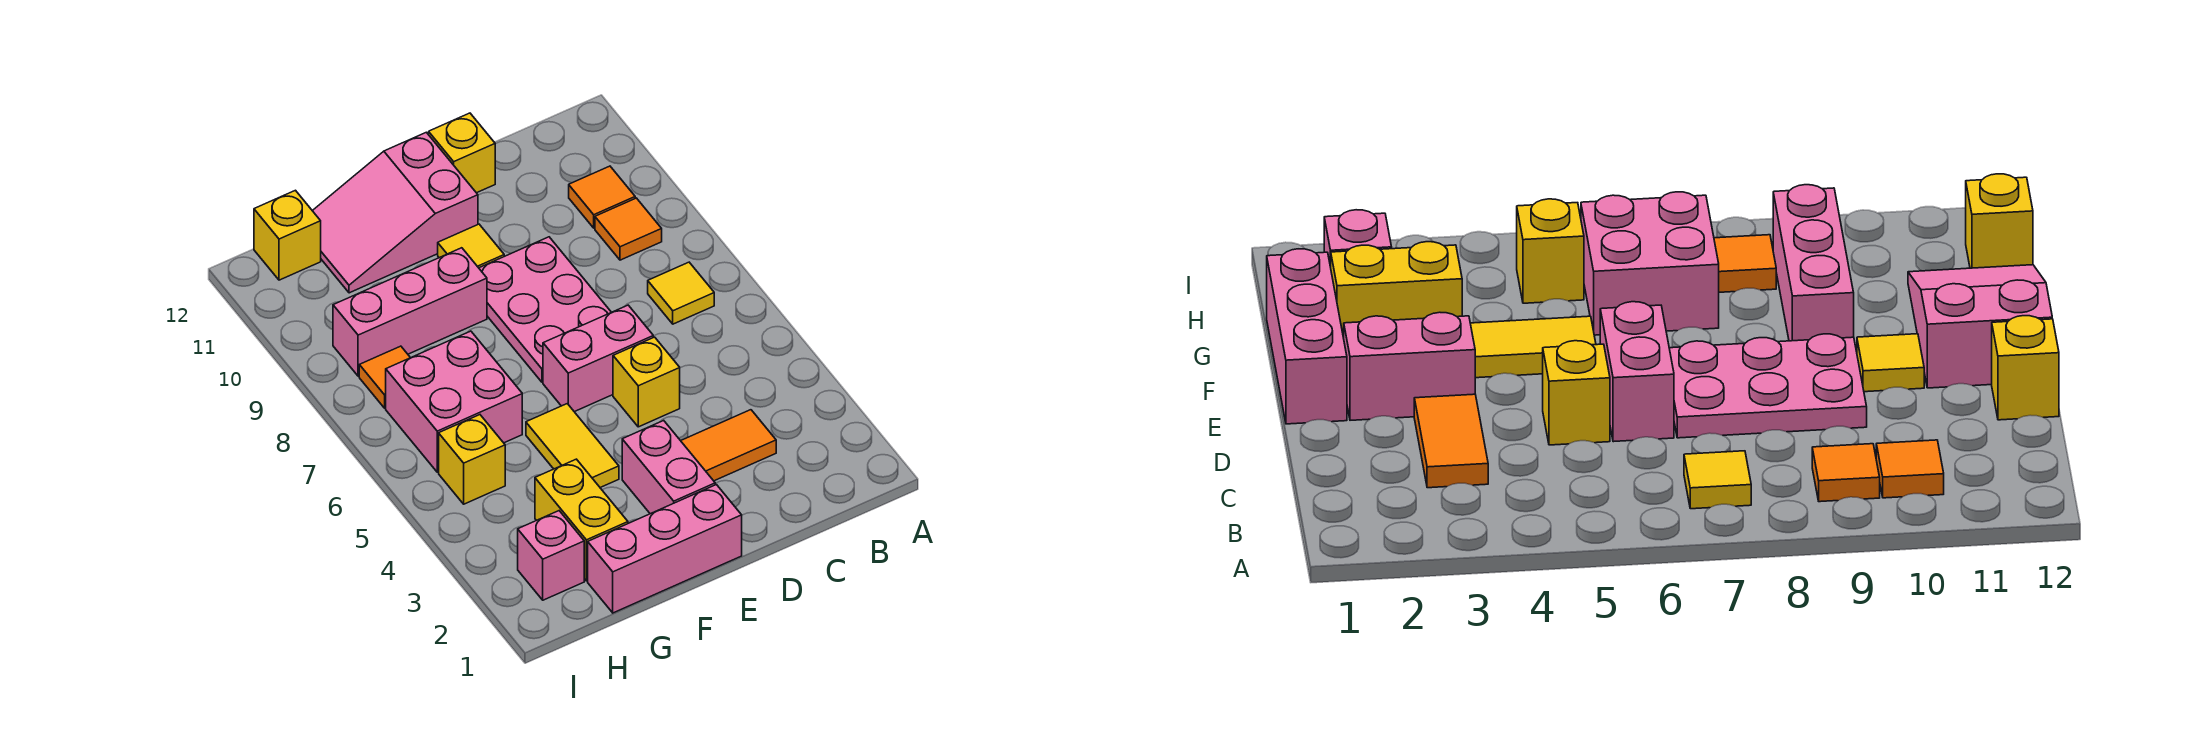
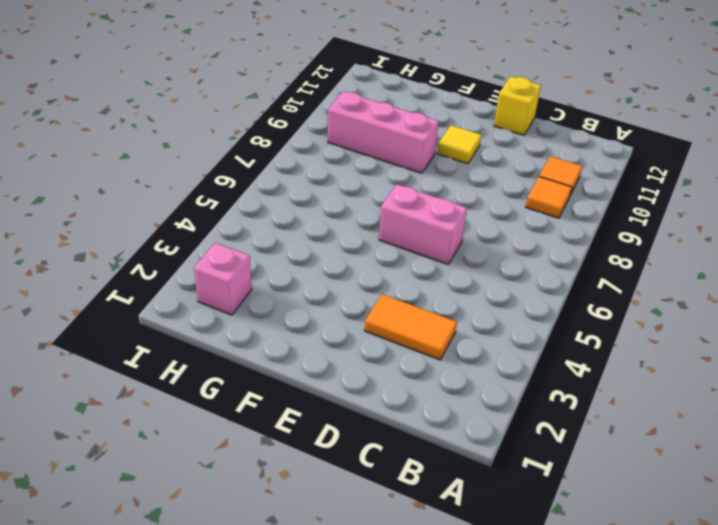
none -> yellow tile B7 level 1
none -> yellow brick D5 level 1
none -> pink plate D7:E9 level 1

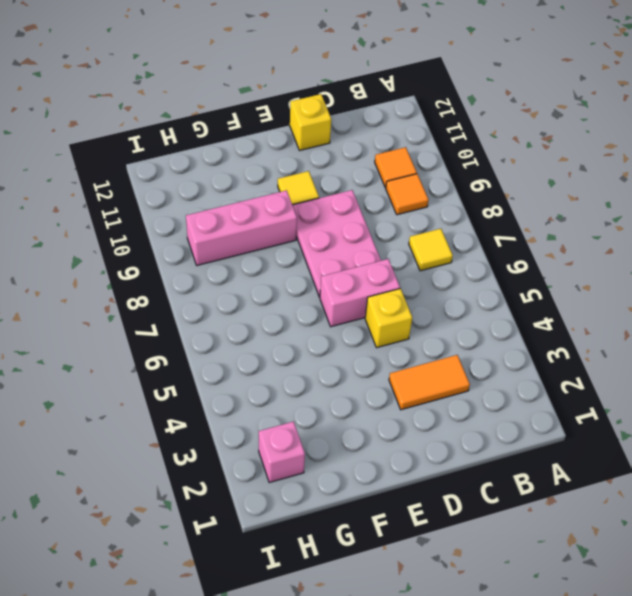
none -> pink brick E1:G1 level 1
none -> pink brick E2:E3 level 1
none -> pink slope E11:G12 level 1 top E

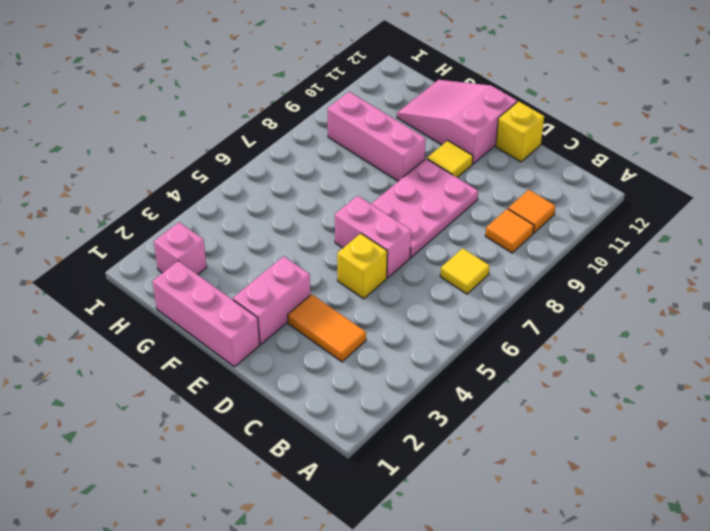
none -> yellow tile F4:F5 level 1
none -> yellow brick G2:G3 level 1
none -> pink brick G6:H7 level 1

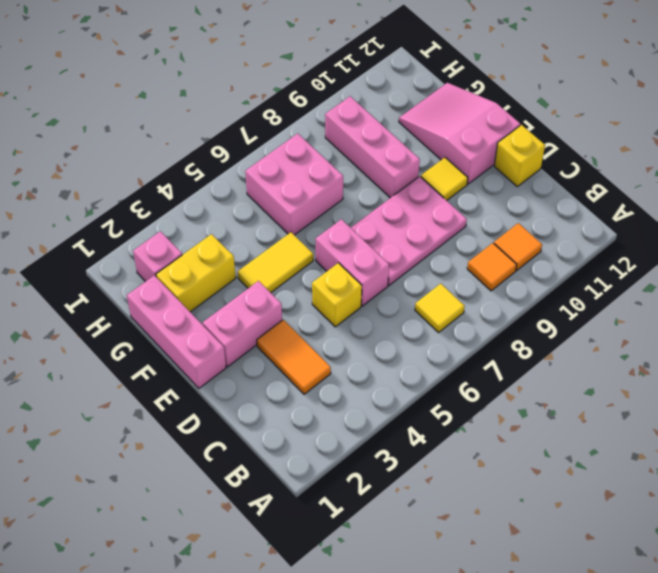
none -> yellow brick H5 level 1
none -> orange tile H8 level 1
none -> yellow brick H12 level 1

